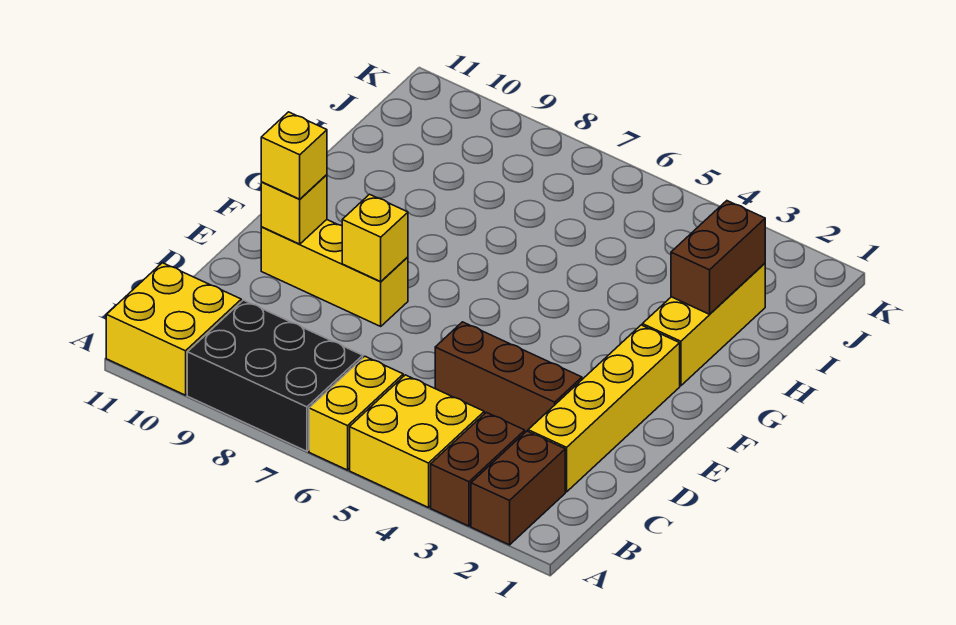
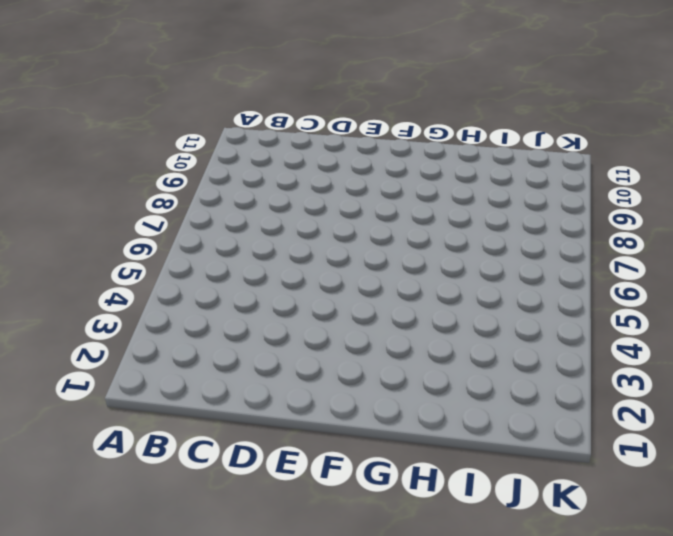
none -> brown brick A2:B2 level 1
none -> brown brick A3:B3 level 1
none -> yellow brick A4:B5 level 1

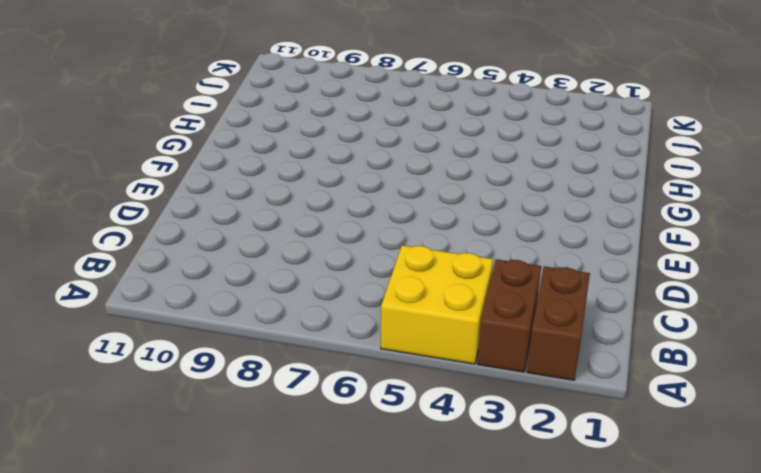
none -> yellow brick A6:B6 level 1
none -> black brick A7:B9 level 1
none -> yellow brick A10:B11 level 1

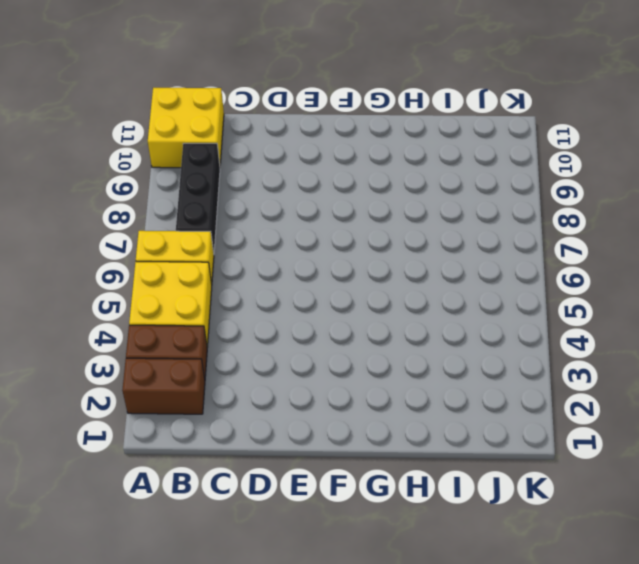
black brick B7:B9 level 1 -> black brick A7:B9 level 1
none -> yellow brick C2:F2 level 1
none -> brown brick D3:D5 level 1
none -> yellow brick E8:E10 level 1

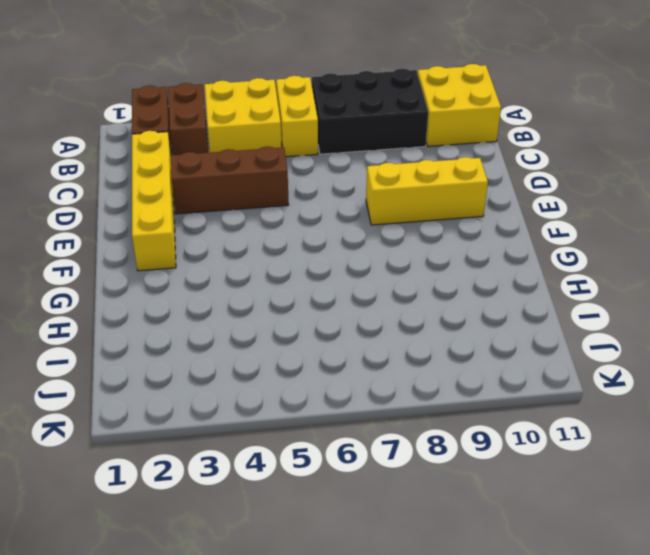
none -> yellow brick G2:I2 level 1
none -> yellow brick E8 level 2
none -> yellow brick E10 level 2

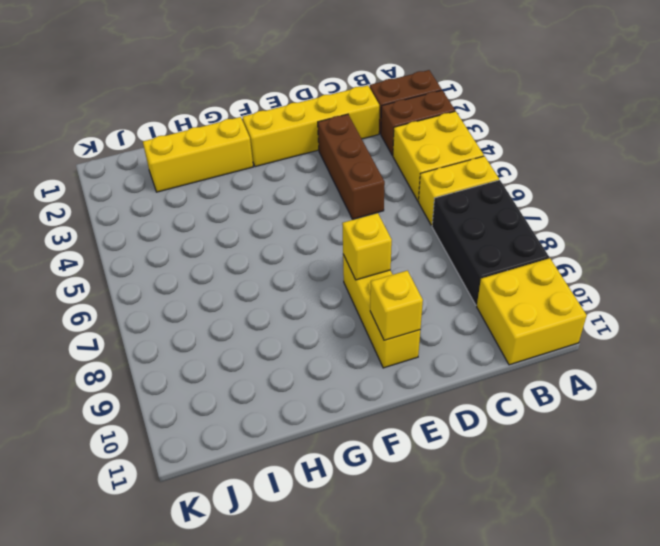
none -> brown brick H2:I2 level 2
none -> yellow brick E10 level 3

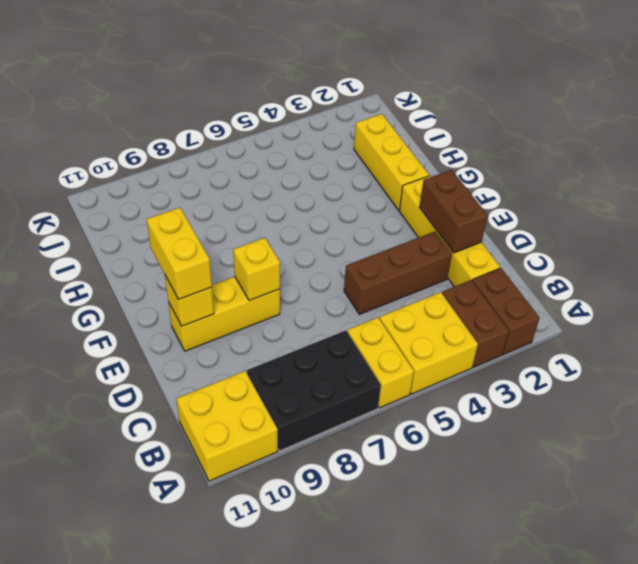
brown brick D2:E2 level 2 -> brown brick H2:I2 level 2
yellow brick E10:F10 level 3 -> yellow brick E10 level 3

